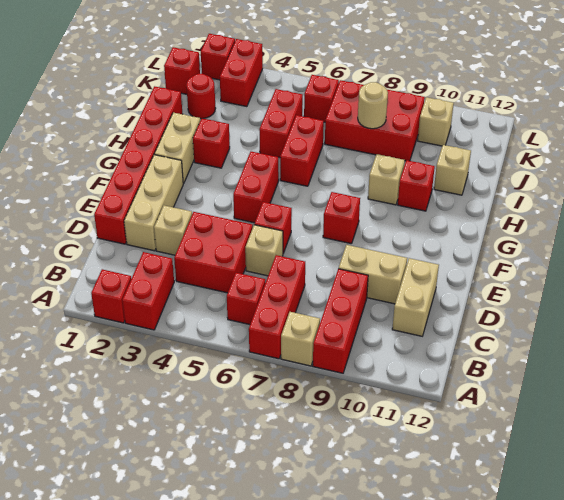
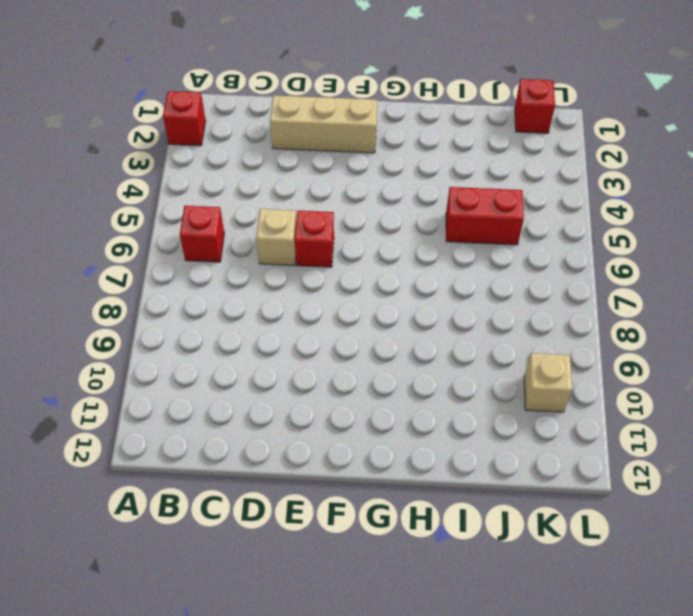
none -> red brick A3:B3 level 1
none -> red brick A7:C7 level 1
none -> tan brick A8 level 1
none -> red brick A9:C9 level 1

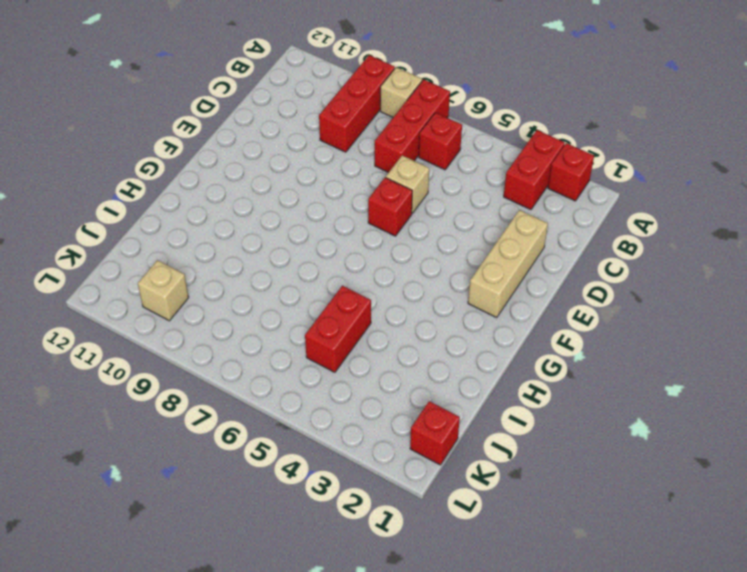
none -> red brick C4:D5 level 1
none -> tan brick C11:D11 level 1
none -> red brick D1:I1 level 1
none -> tan brick D3 level 1

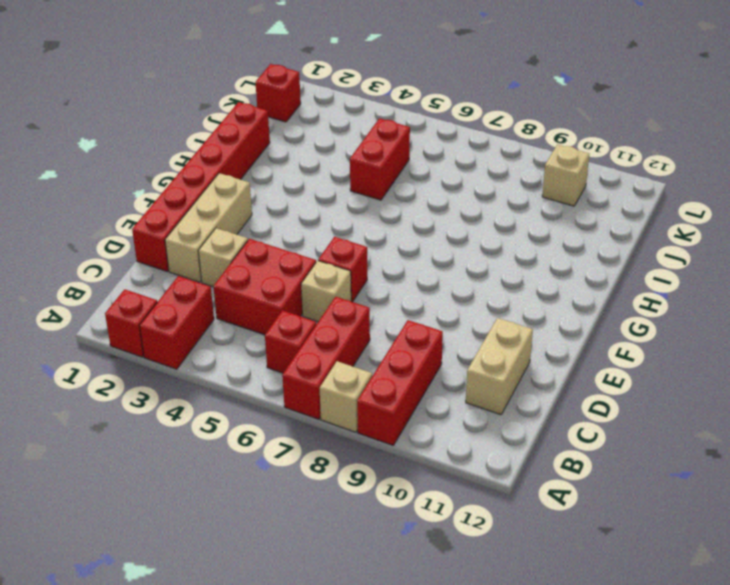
none -> tan brick D9:D10 level 1
none -> red brick F5:G5 level 1
none -> red brick F8 level 1
none -> tan brick G2:H2 level 1

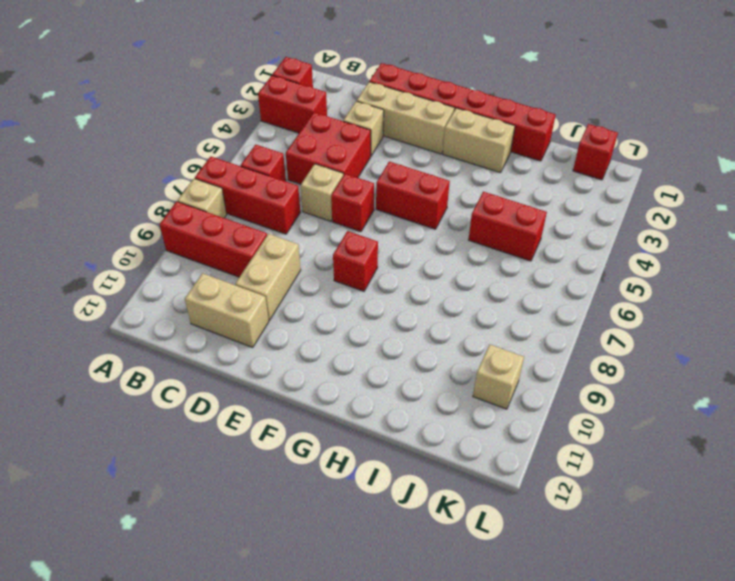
none -> red brick H3 level 1
none -> red brick H6:I6 level 1
none -> tan brick H9 level 1
none -> red brick H10 level 1

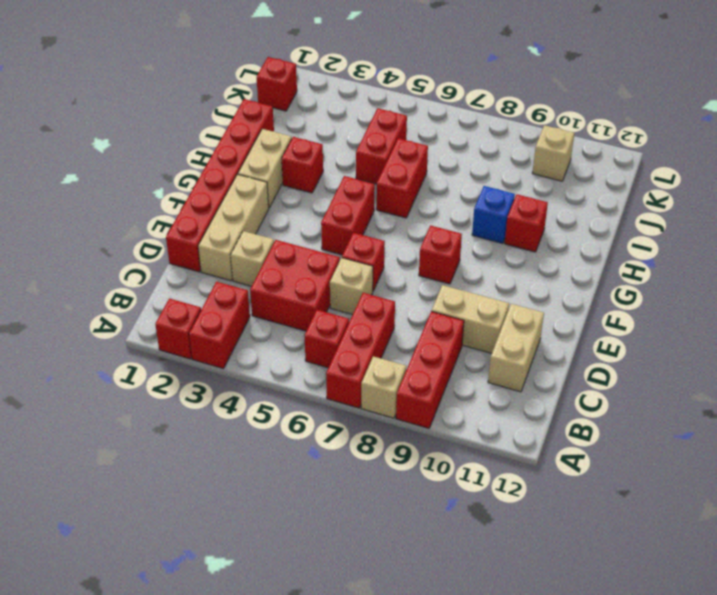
blue brick H9 level 1 -> tan brick H9 level 1
none -> tan brick I11 level 1
none -> red round brick J2 level 1
none -> red brick J7:K9 level 1
none -> red brick K3:L3 level 1

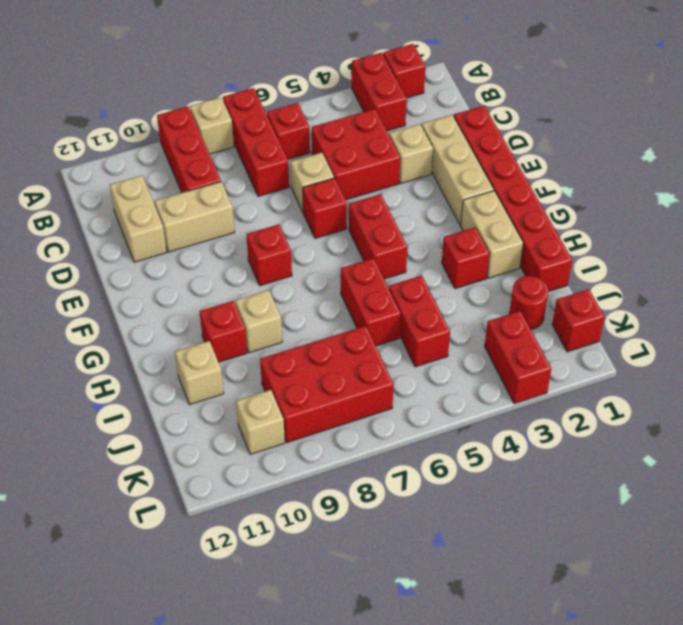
none -> red brick K6 level 1
none -> red brick L2 level 1
none -> tan round brick J8 level 2

